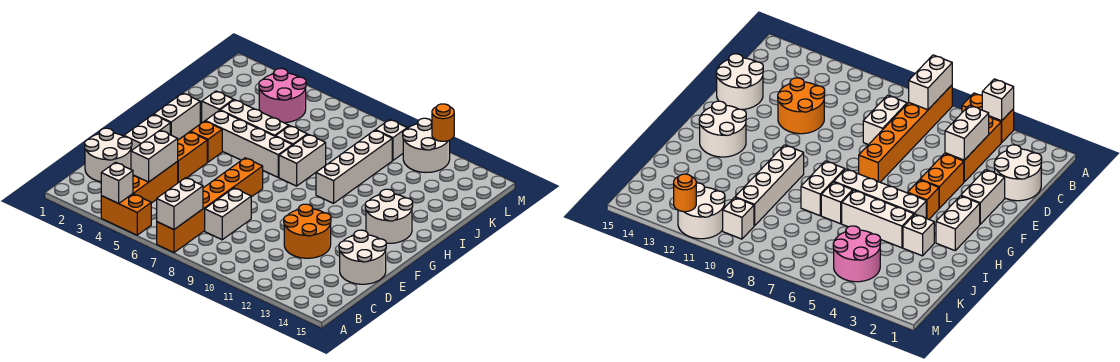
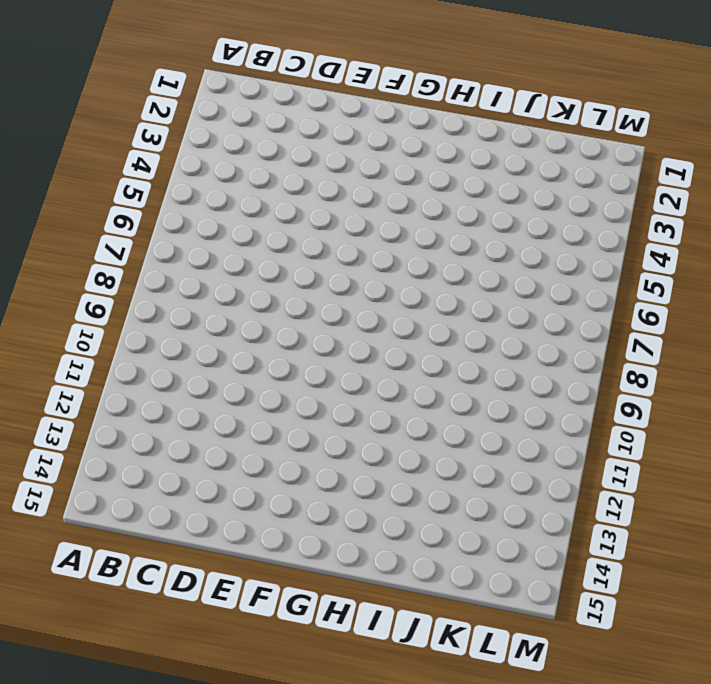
none -> orange brick A4:A5 level 1
none -> orange brick A7:F7 level 1
none -> orange brick B4:D4 level 1

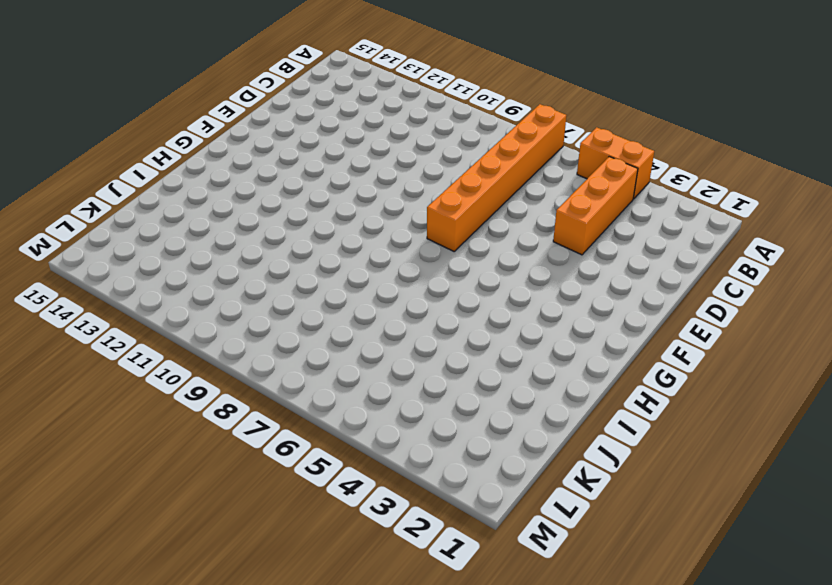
none -> white round brick C1:D2 level 1
none -> white brick C8:D8 level 1
none -> orange round brick D11:E12 level 1

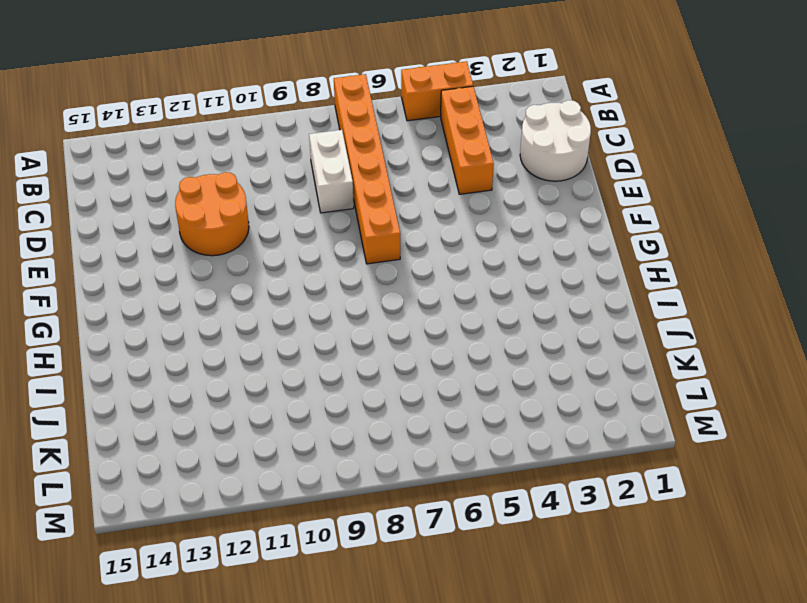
none -> white round brick D14:E15 level 1
none -> white brick E2:F2 level 1
none -> orange brick E4:F4 level 1

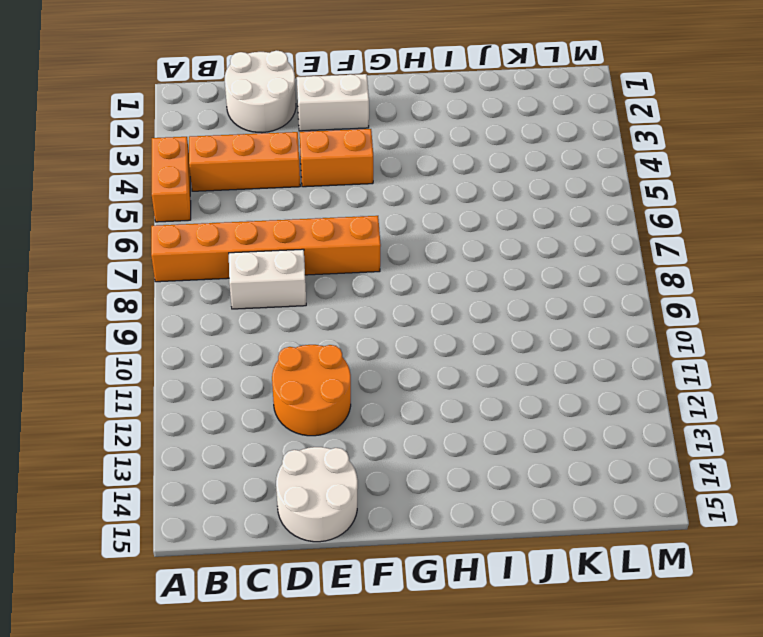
none -> white brick G2:H2 level 1
none -> orange brick G4 level 1
none -> white round brick G13:H14 level 1

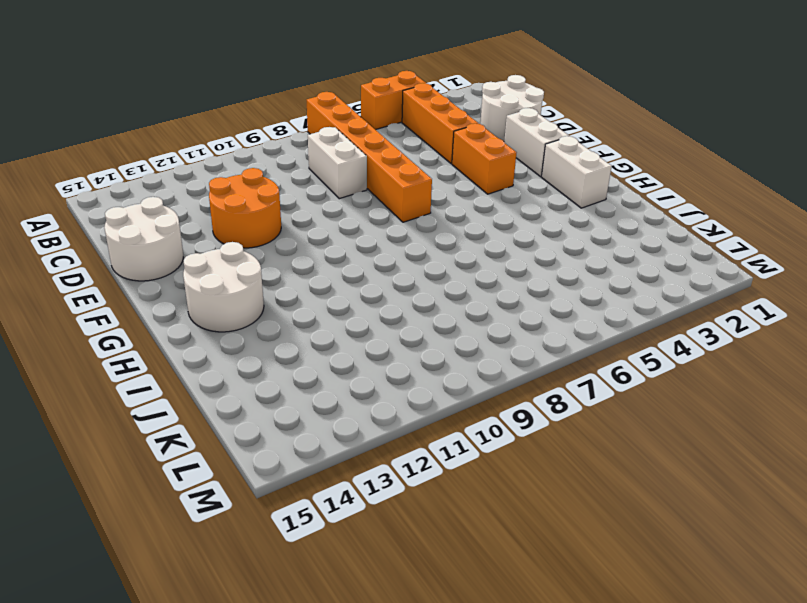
none -> orange brick G4 level 1
none -> white brick H4:H7 level 1
none -> white brick H8:I8 level 1

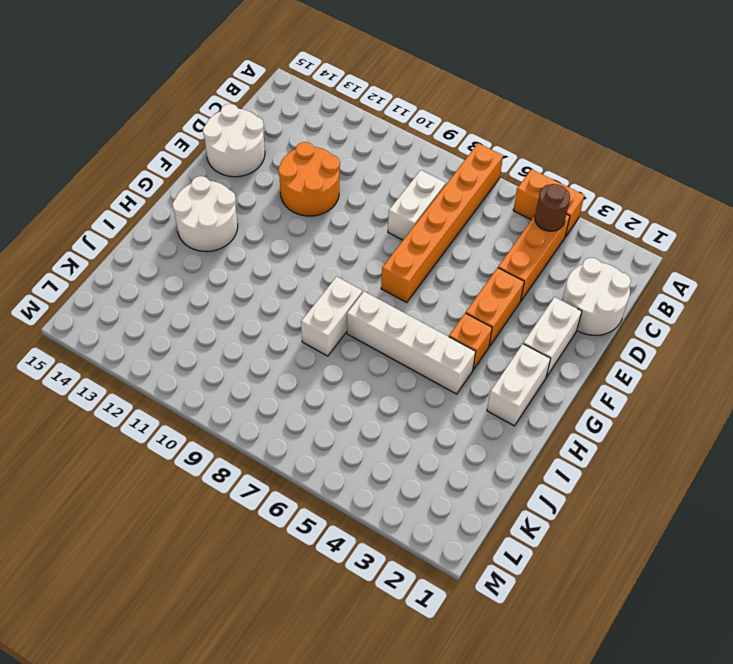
brown round brick B4 level 2 -> none
none -> white brick H10:K10 level 1
none -> white brick I3 level 1
none -> white brick I4:I6 level 1

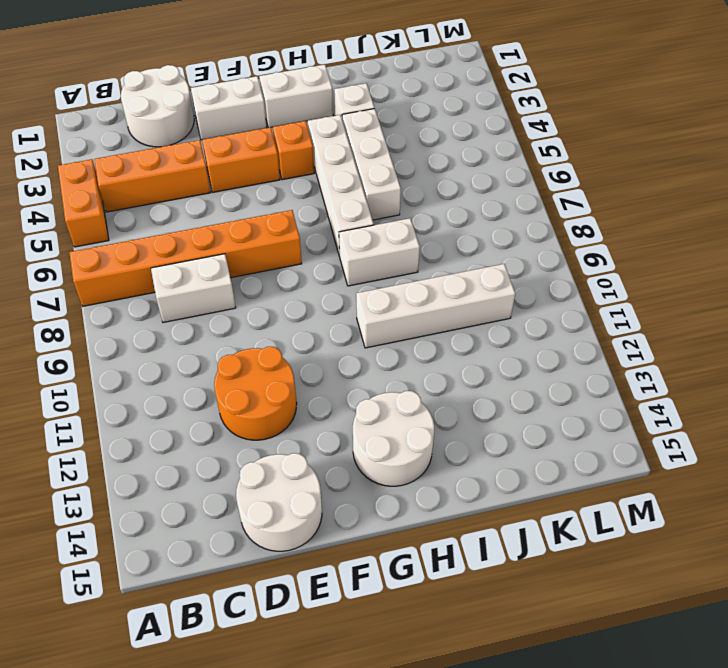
none -> white brick I7 level 1
none -> pink round brick K4:L5 level 1
none -> white brick L10 level 1

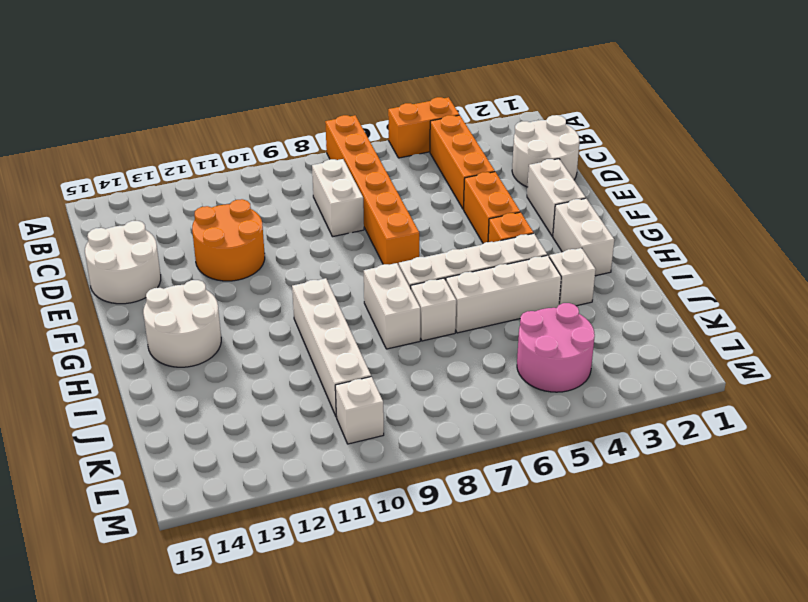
none -> white round brick L11:M12 level 1
none -> white brick A4 level 2
none -> white brick A7:B7 level 2

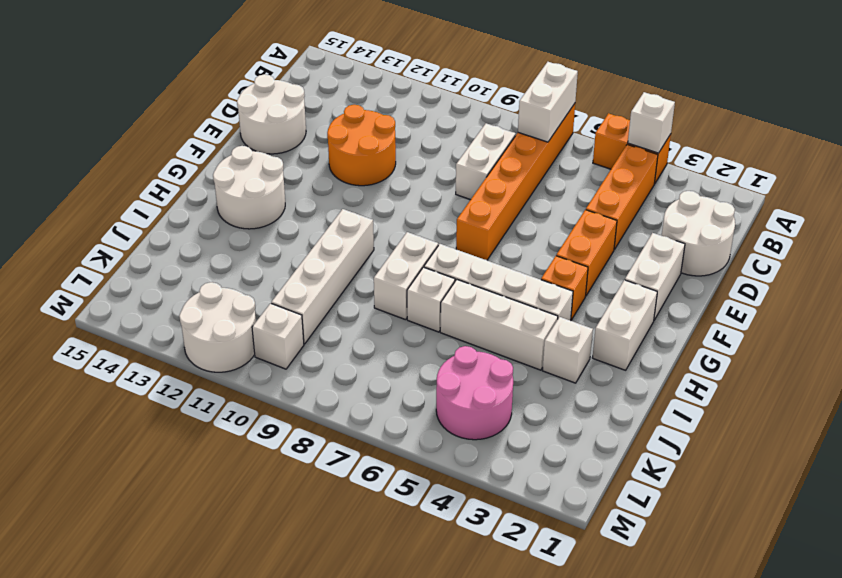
none -> white brick C4:D4 level 2
none -> orange round brick M12 level 2

